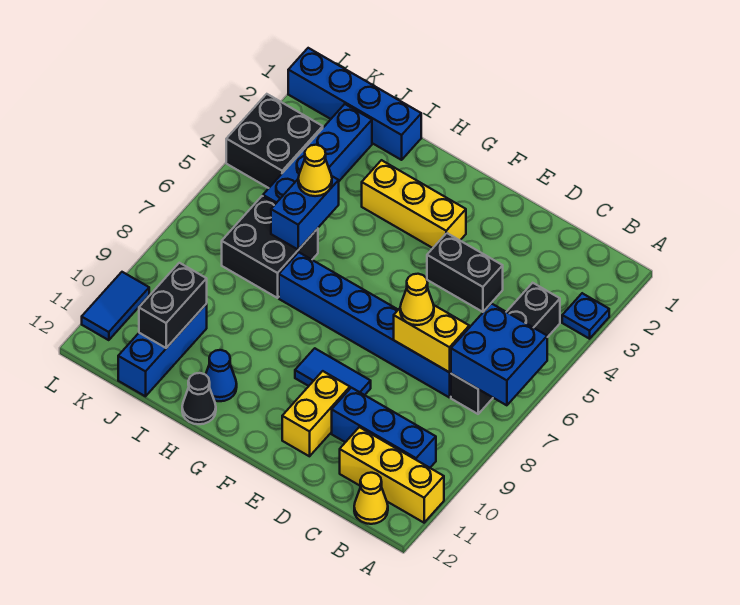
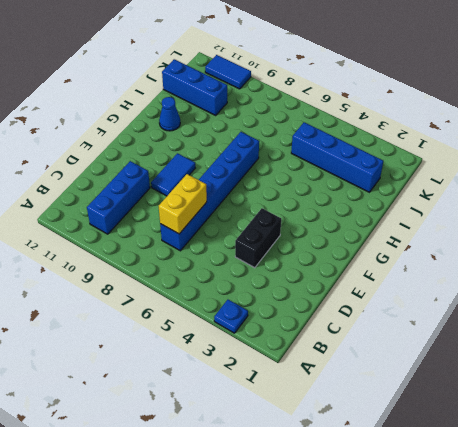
none -> yellow brick A11:C11 level 1
none -> black brick B4:B7 level 1
none -> yellow cone B12 level 1

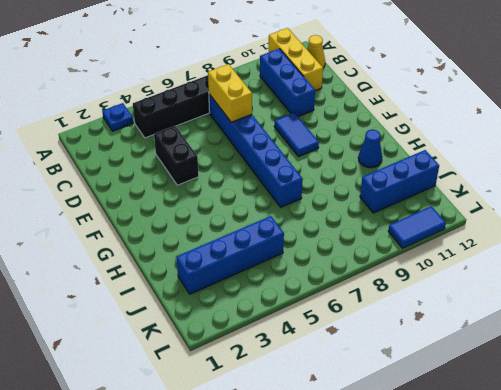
none -> yellow brick E10:E11 level 1
none -> yellow brick F3:H3 level 1
none -> black cone H12 level 1

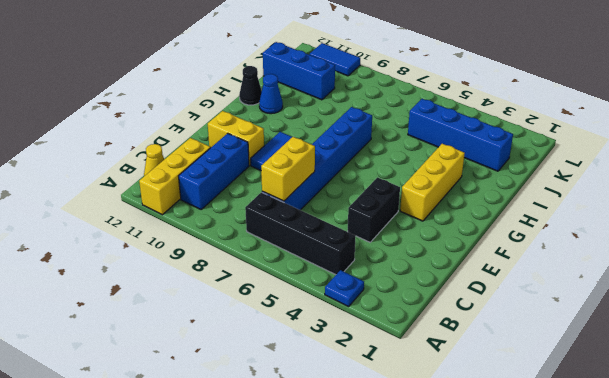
none -> blue brick I1:L1 level 1
none -> black brick I6:J7 level 1
none -> black brick K3:L4 level 1

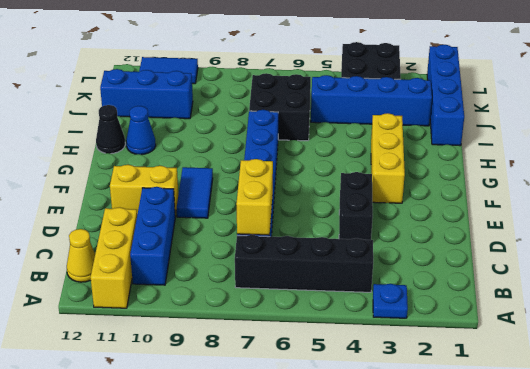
none -> blue brick A6:B7 level 2
none -> blue brick I5:I6 level 2
none -> black brick J10:J11 level 2

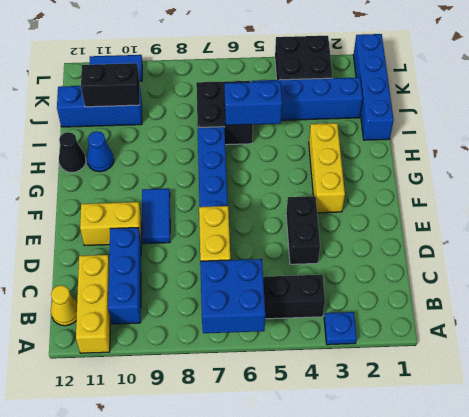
none -> yellow cone D7 level 3
none -> yellow cone I5 level 3

